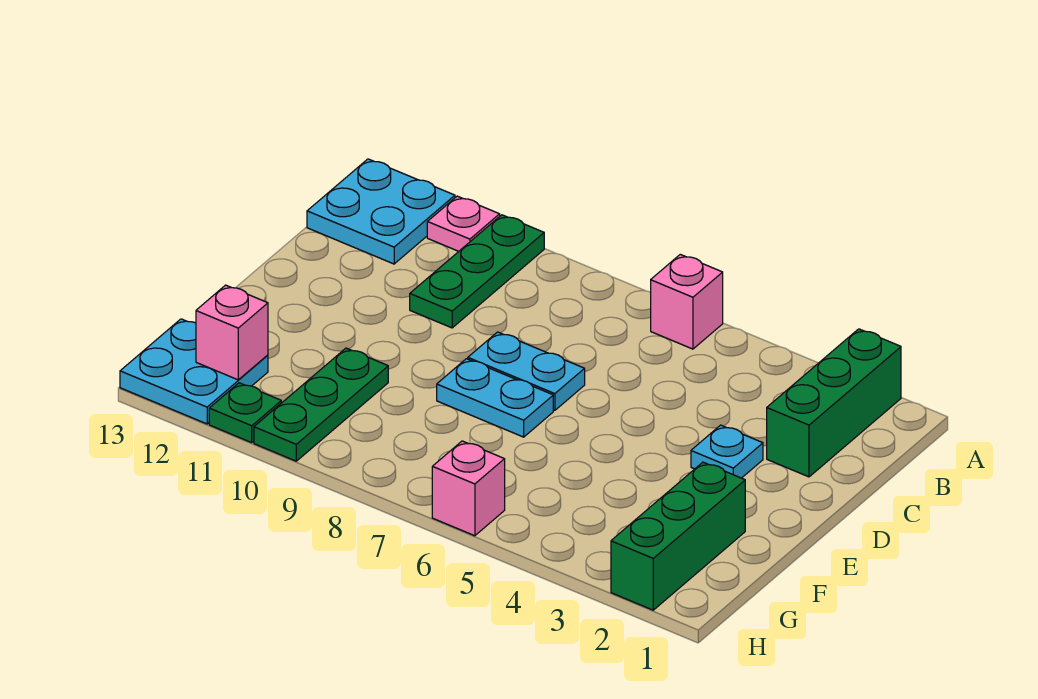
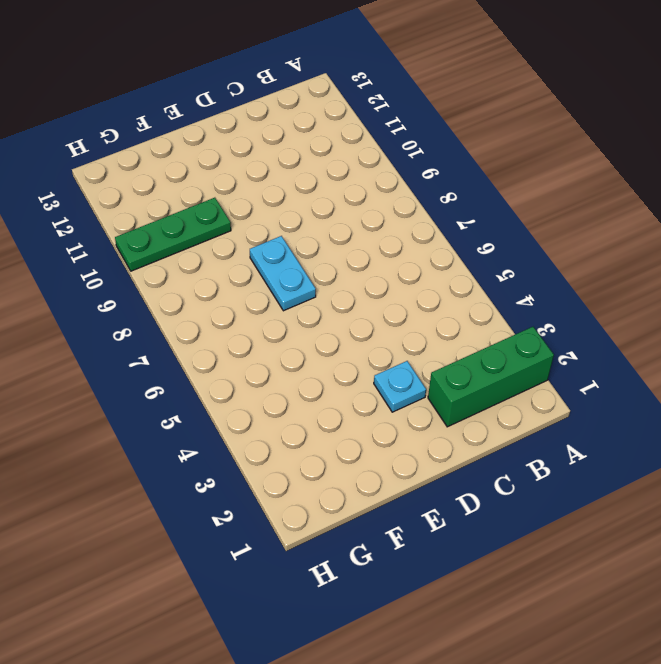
none -> pink brick A6 level 1
none -> green plate A10:C10 level 1
none -> pink plate A11 level 1

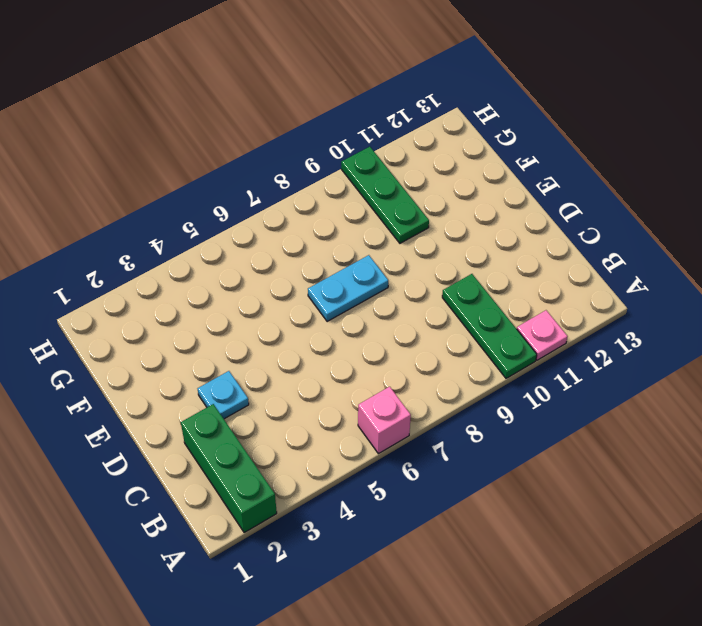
none -> cyan plate A12:B13 level 1
none -> cyan plate D7:D8 level 1
none -> green brick F2:H2 level 1

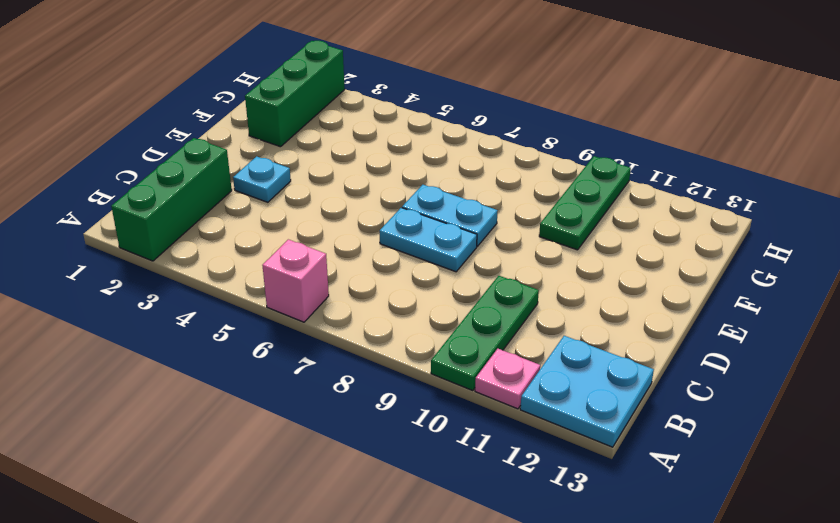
none -> cyan plate G12:H13 level 1
none -> pink brick H6 level 1
none -> green plate H11 level 1

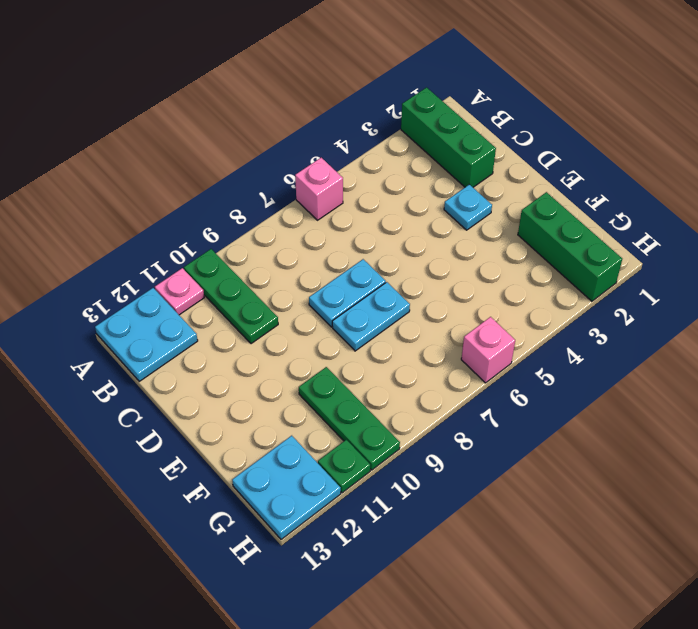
none -> pink brick G12 level 2

